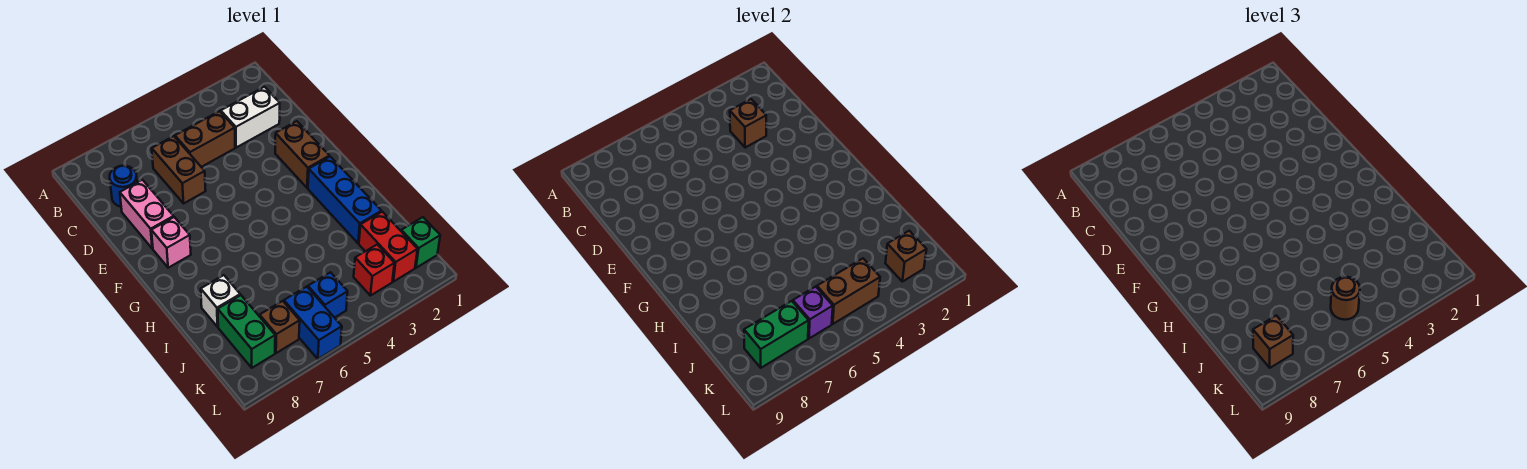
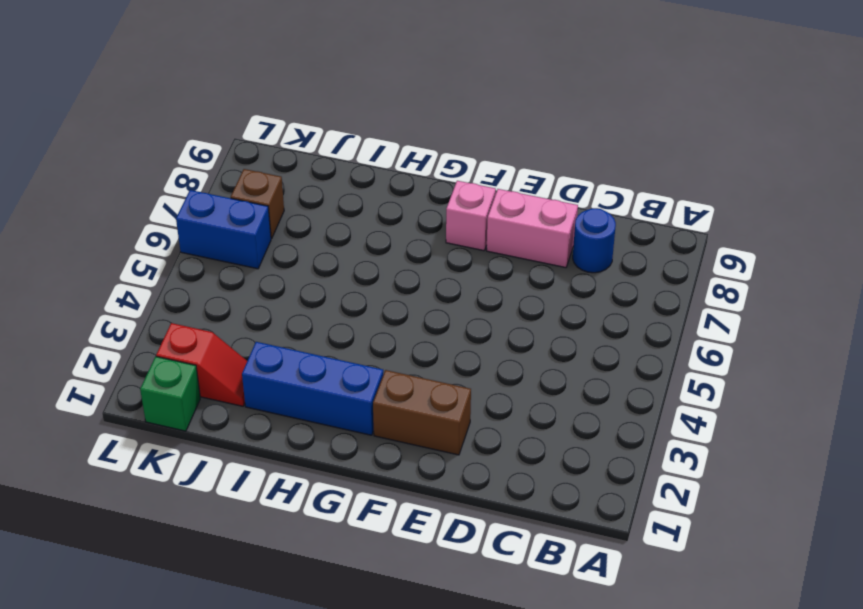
red slope J2:K2 level 1 top K -> red brick J2:K2 level 1
none -> white brick C2:C3 level 1
none -> brown brick C4:C5 level 1
none -> brown brick C6:D6 level 1

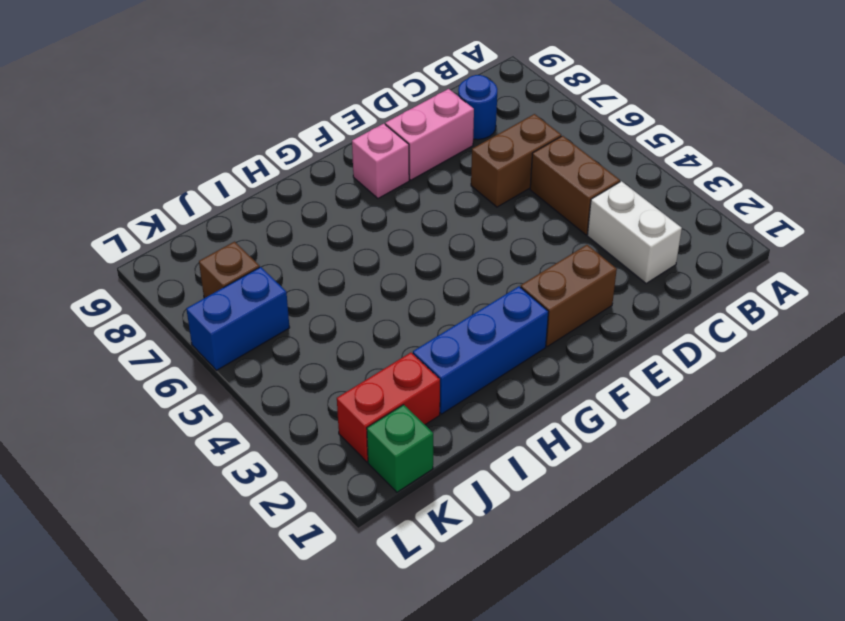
none -> white brick I8 level 1
none -> green brick J8:K8 level 1
none -> red brick K3 level 1

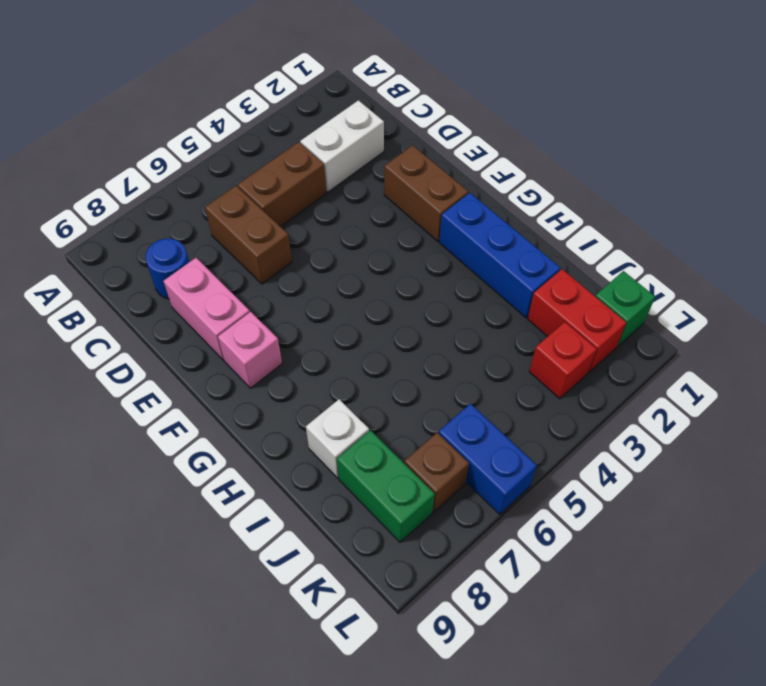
none -> blue brick K5 level 1
none -> brown brick C3 level 2
none -> brown brick K2 level 2

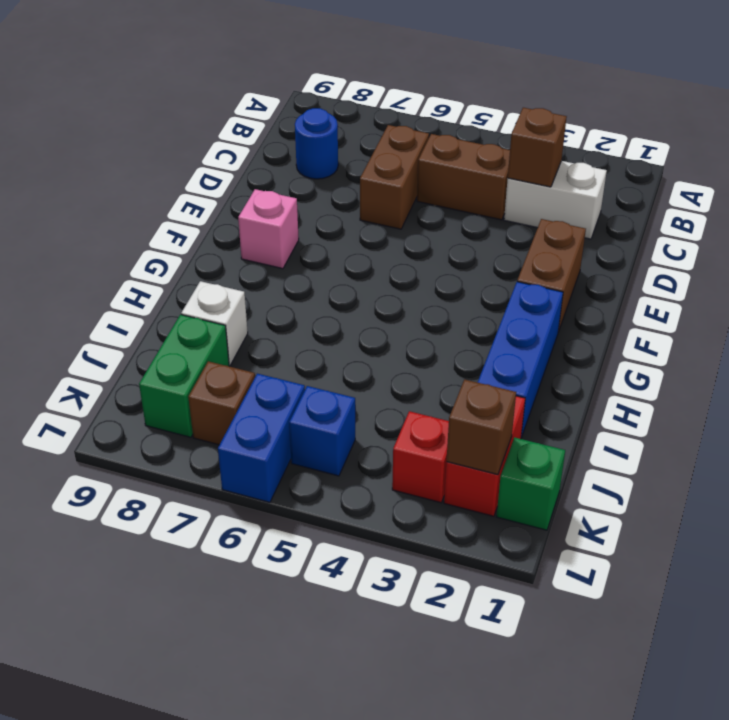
none -> pink brick D8:E8 level 1
none -> brown brick K4:K5 level 2
none -> purple brick K6 level 2

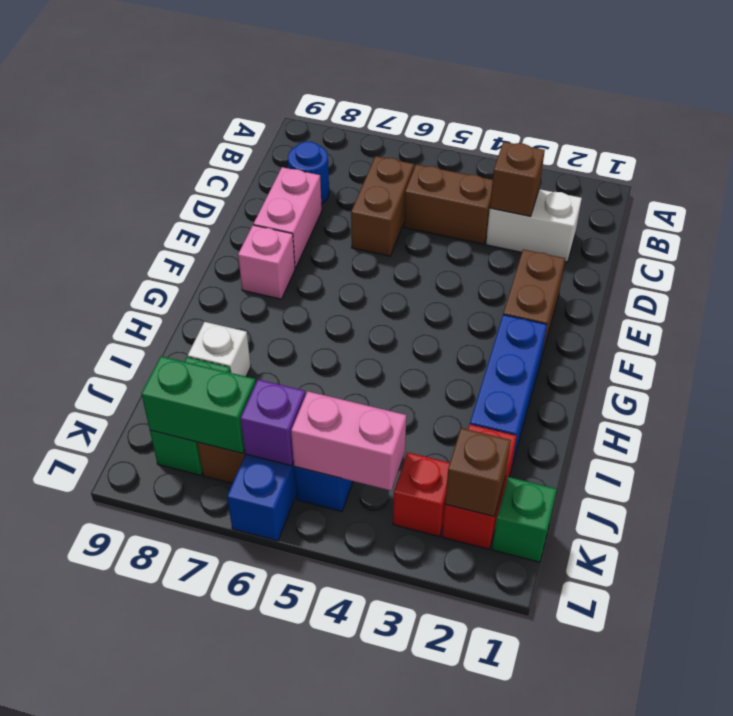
pink brick K4:K5 level 2 -> brown brick K4:K5 level 2
none -> brown round brick K5 level 3
none -> brown brick K8 level 3

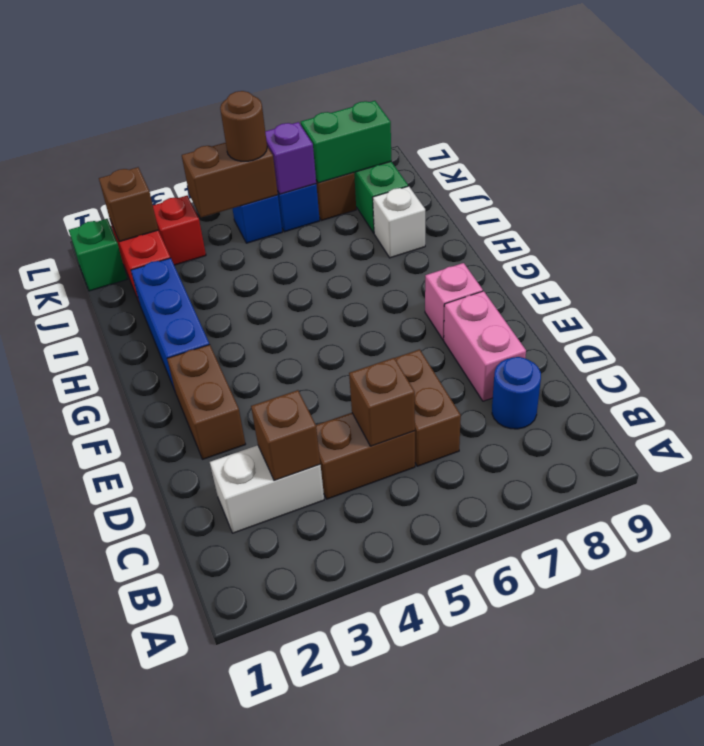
brown brick C5 level 2 -> brown brick K8 level 3

